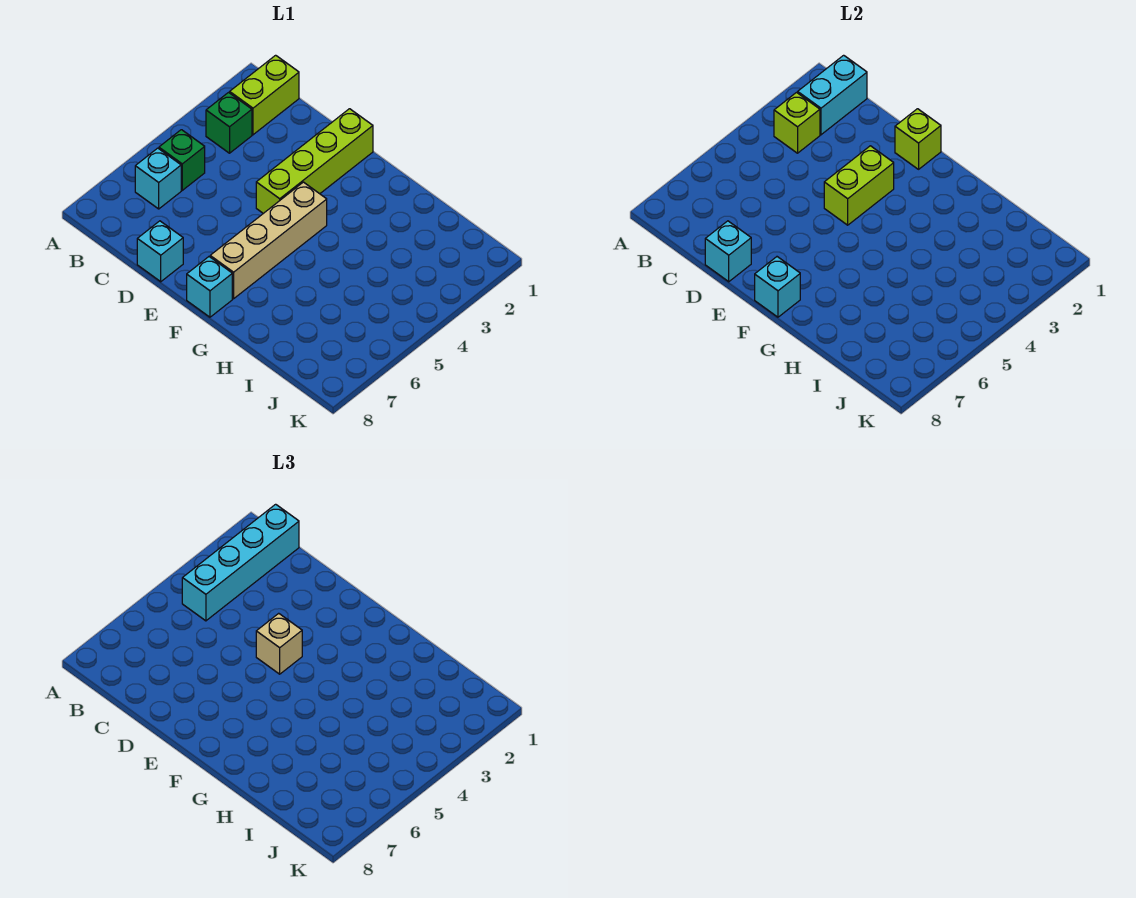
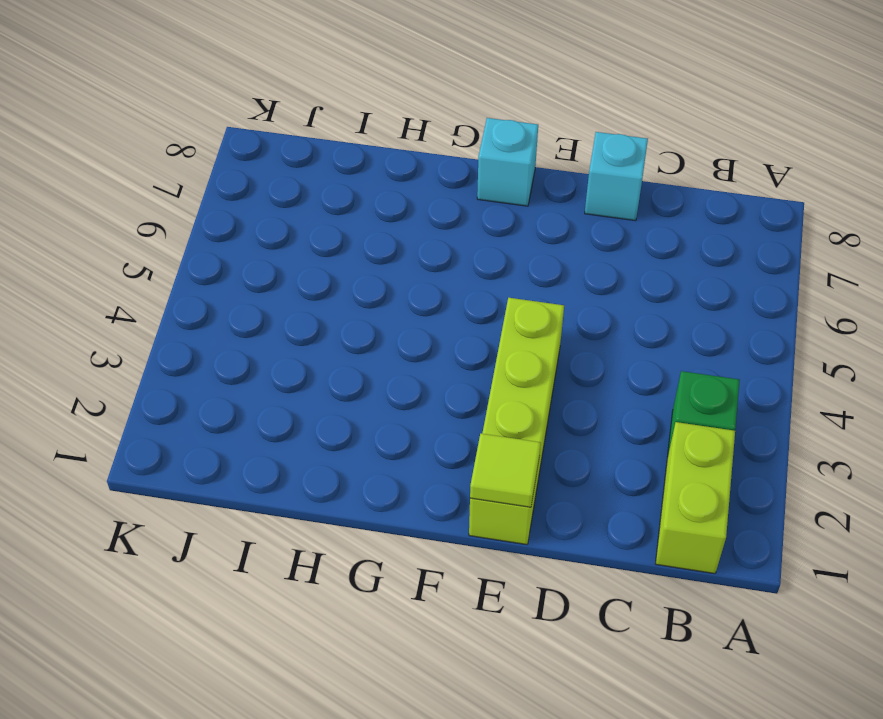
lime tile E1 level 2 -> lime brick E1 level 2
none -> green brick B5 level 1
none -> cyan brick B6 level 1
none -> tan brick F4:F7 level 1

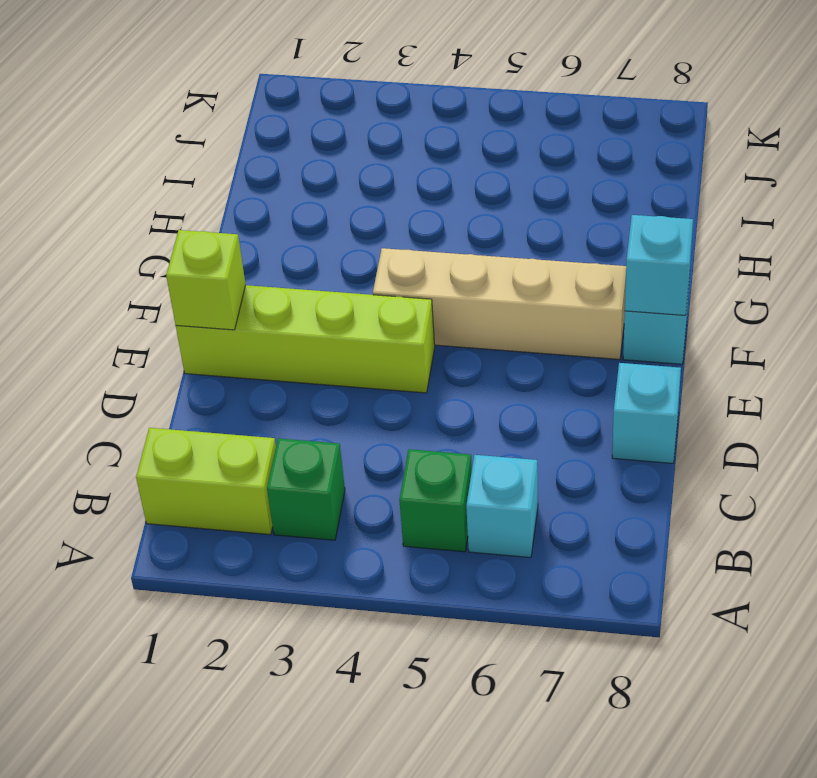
none -> cyan brick B1:B2 level 2
none -> lime brick B3 level 2
none -> cyan brick D8 level 2

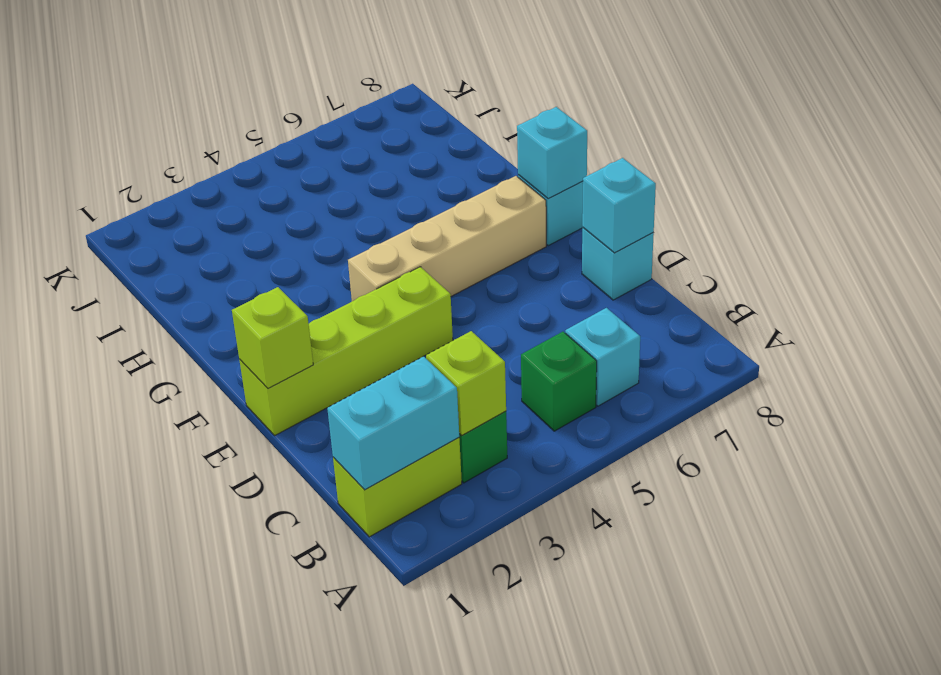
none -> lime brick E3:E4 level 2
none -> cyan brick B1:B4 level 3
none -> tan brick E4 level 3

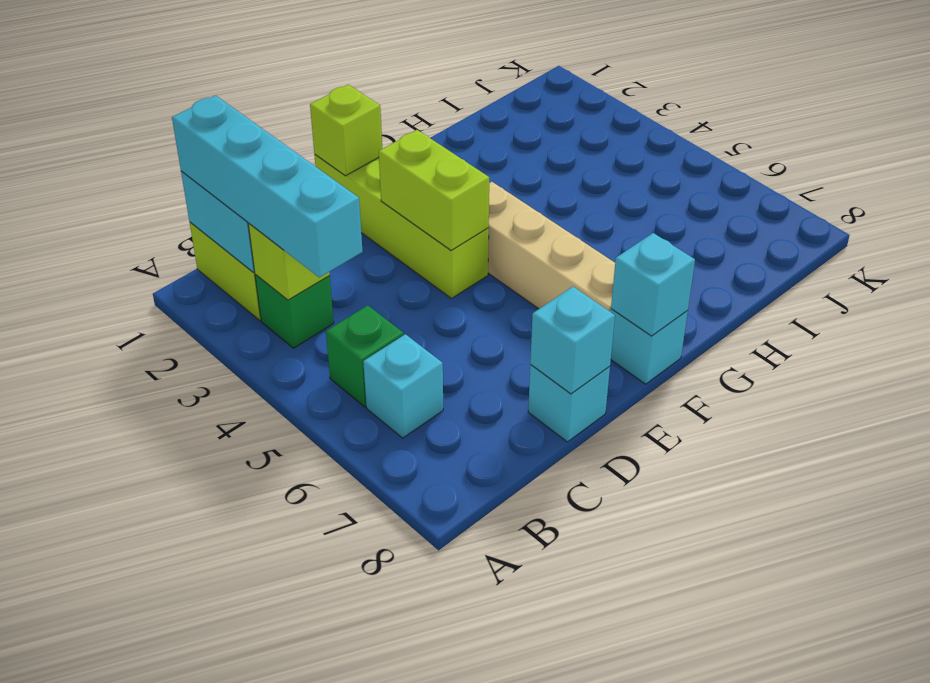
none -> tan brick E4 level 3

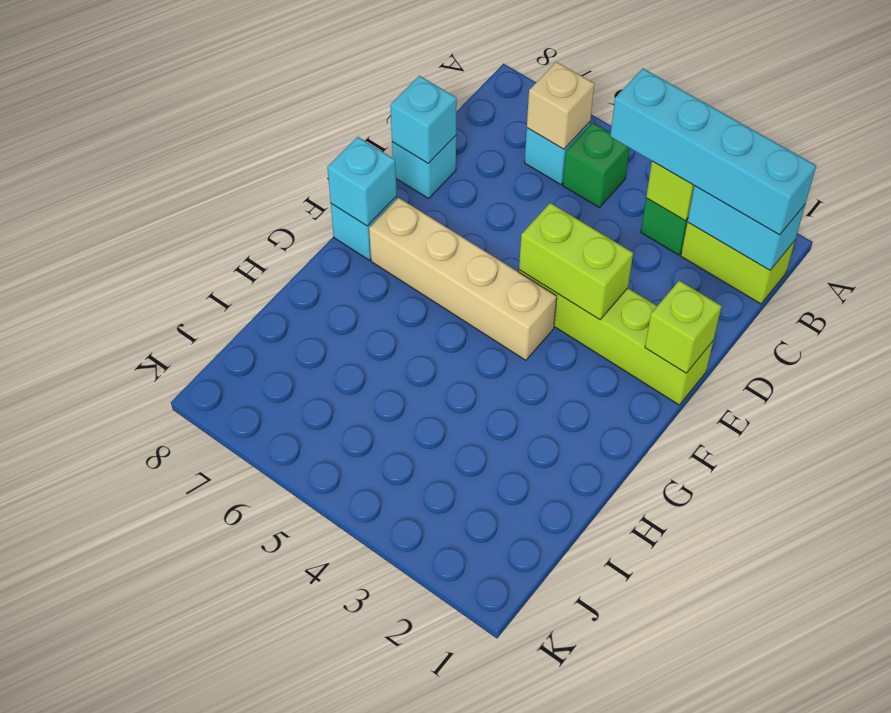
tan brick B6 level 2 -> tan brick E4 level 3

